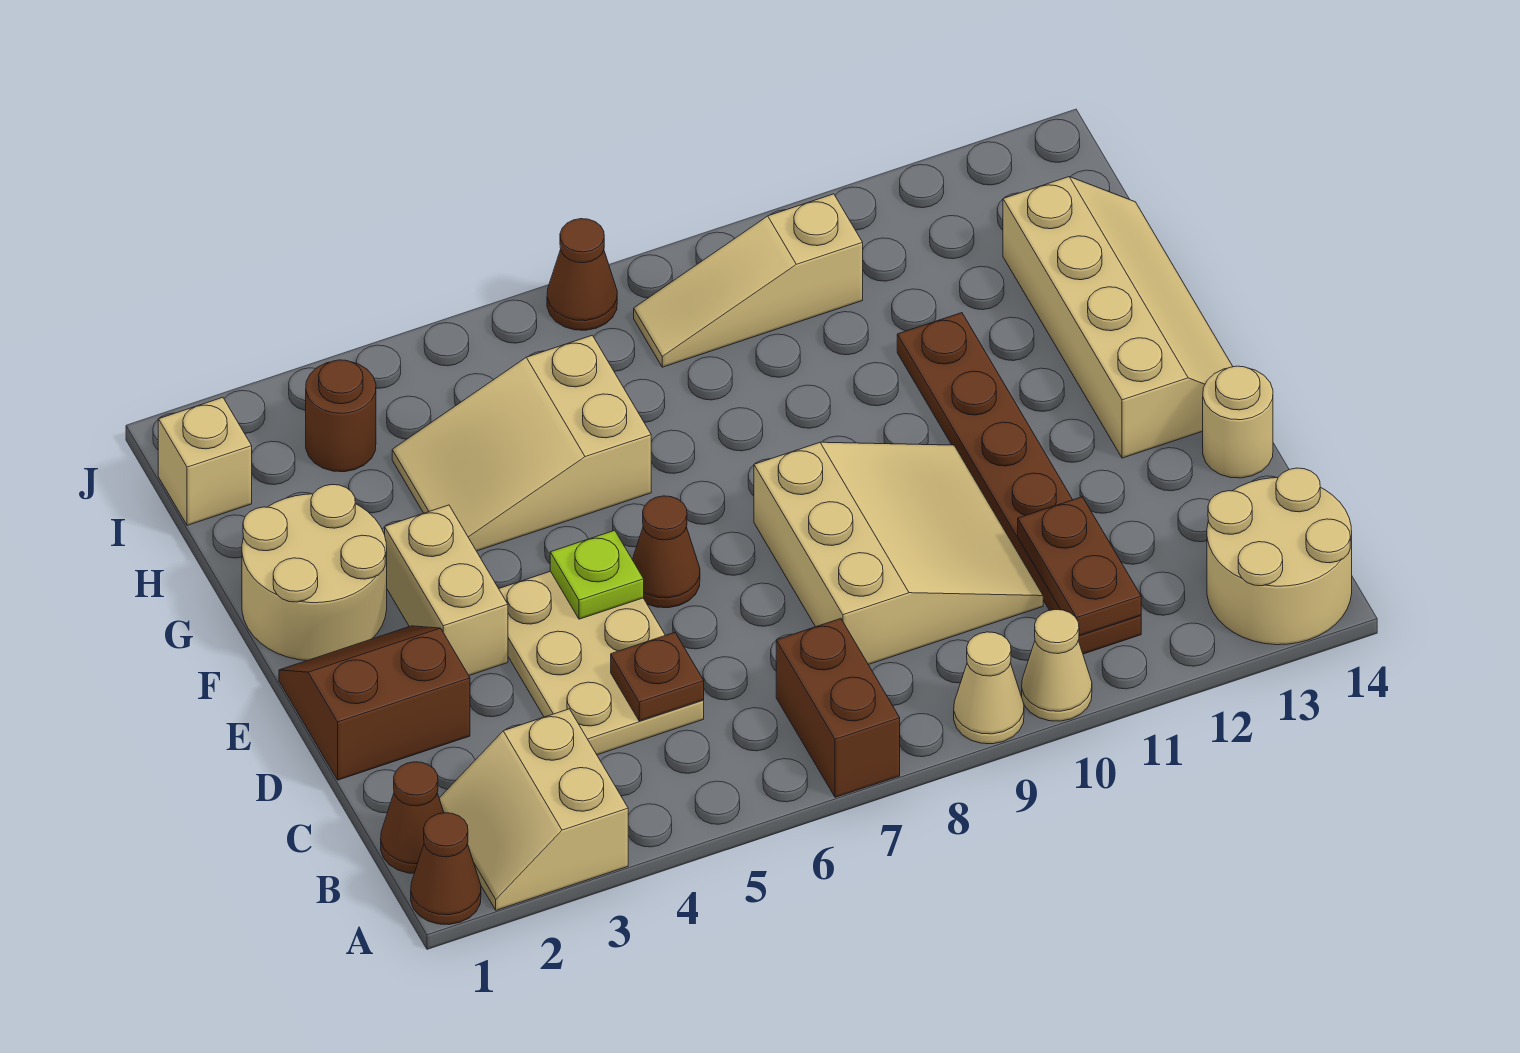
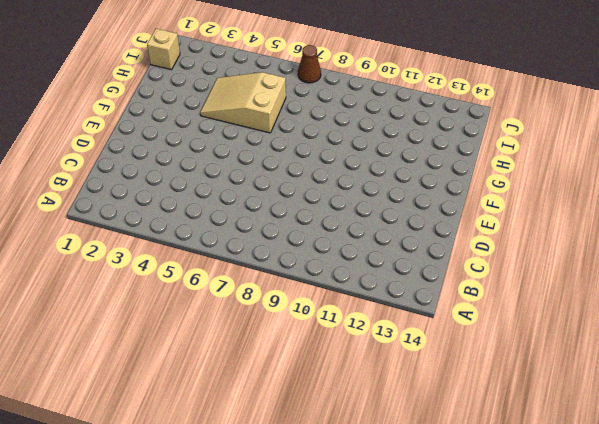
none -> brown cone A1 level 1
none -> tan slope A2:B3 level 1 top 3
none -> brown brick A7:B7 level 1

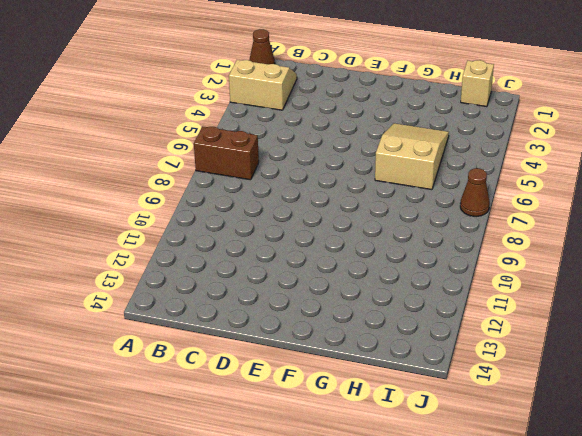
none -> tan cone A9 level 1
none -> tan cone A10 level 1
none -> tan round brick A13:B14 level 1

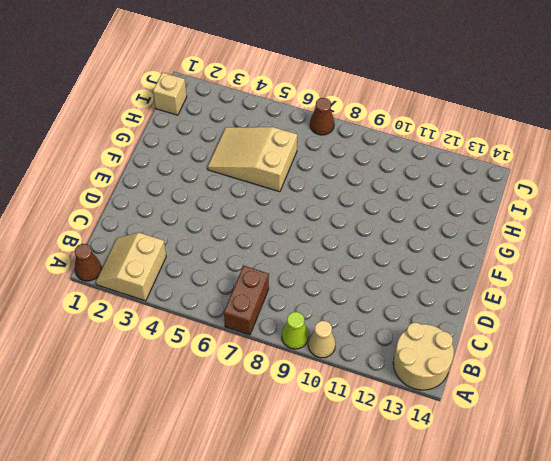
lime cone A9 level 1 -> tan cone A9 level 1
none -> brown cone B1 level 1
none -> brown plate B11:G11 level 1
none -> tan plate C4:E5 level 1

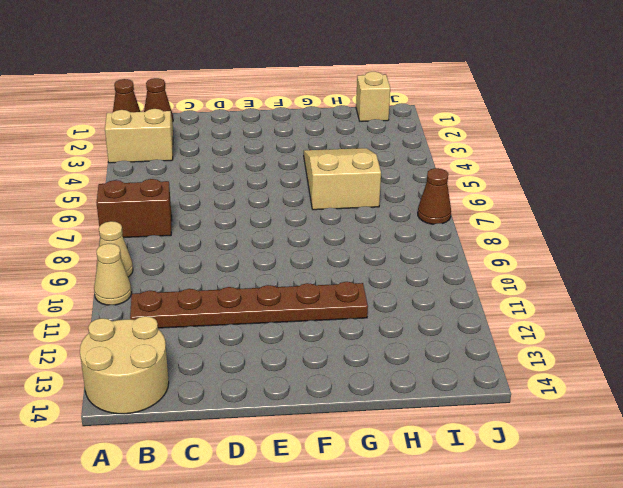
none -> tan plate C4:E5 level 1
none -> tan slope C8:E10 level 1 top 8
none -> brown slope D1:E2 level 1 top D

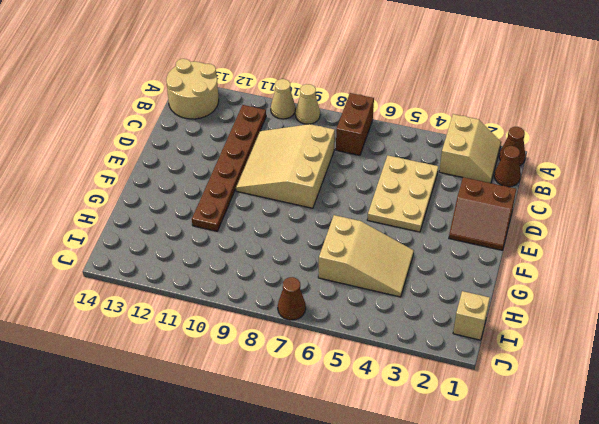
none -> tan round brick D14 level 1
none -> tan brick E3:F3 level 1
none -> brown cone E6 level 1

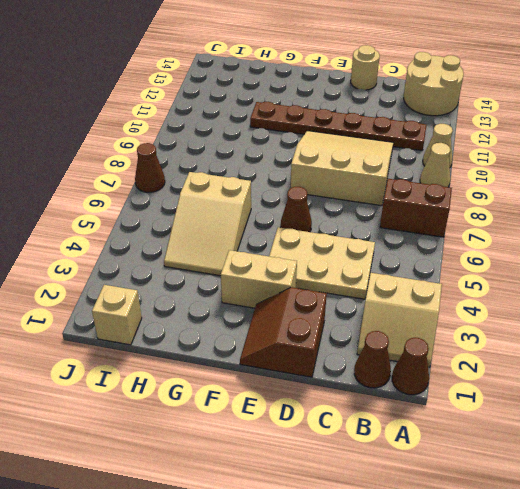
none -> tan slope E13:H14 level 1 top 13
none -> tan round brick F1:G2 level 1
none -> brown round brick I3 level 1

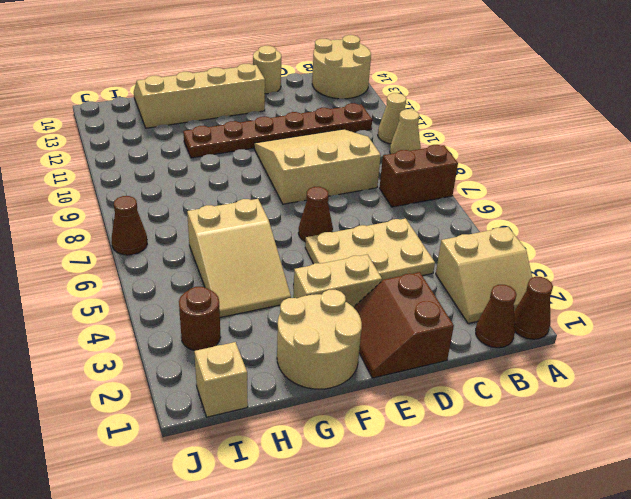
none -> tan slope I8:I10 level 1 top 10
none -> brown plate B11:C11 level 2
none -> brown plate C5 level 2

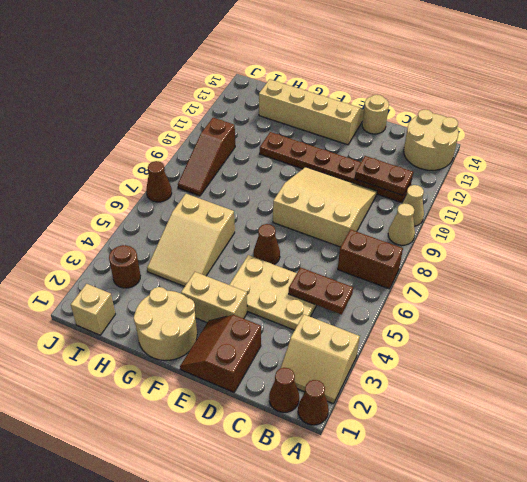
brown plate B5:C5 level 2 -> brown plate C5 level 2
brown slope I8:I10 level 1 top 10 -> tan slope I8:I10 level 1 top 10
none -> lime plate E5 level 2

